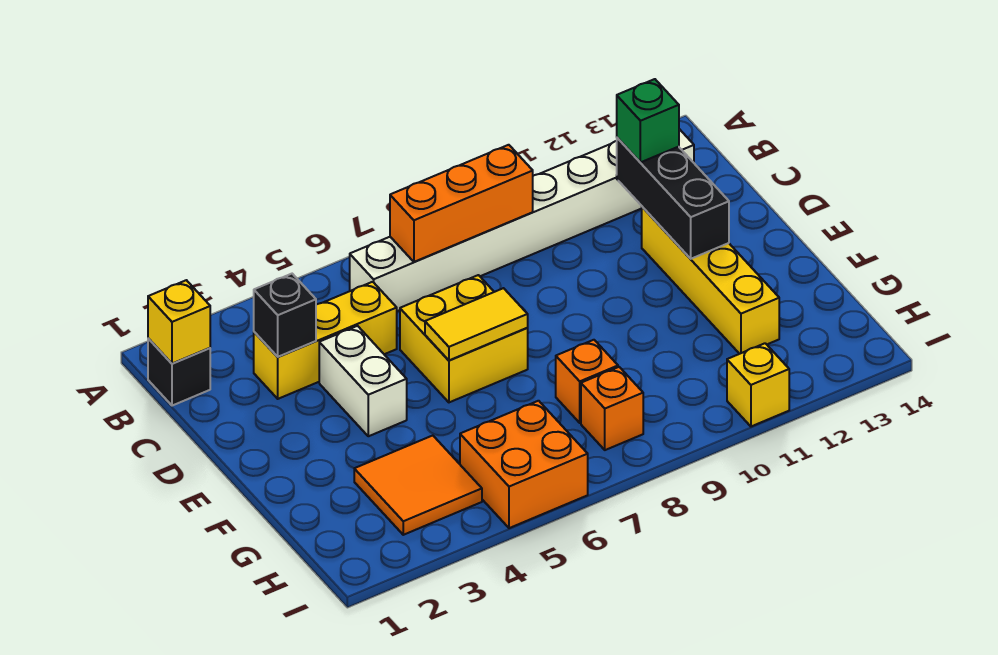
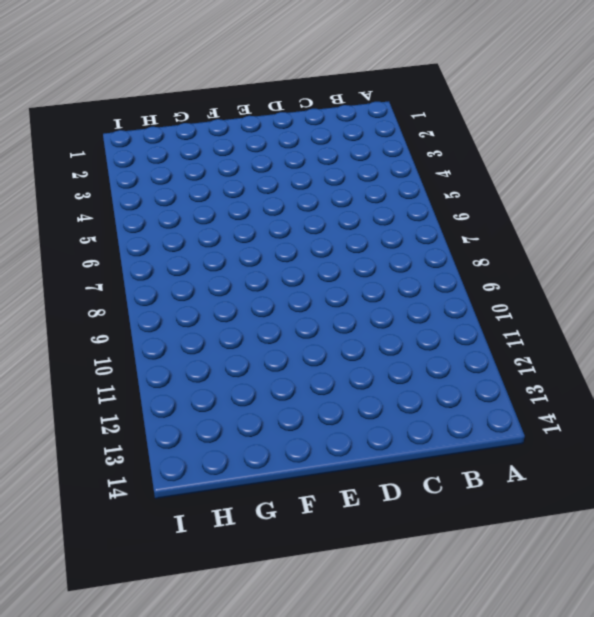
none -> black brick B1 level 1
none -> white brick B6:B13 level 1
none -> yellow brick C3:C5 level 1

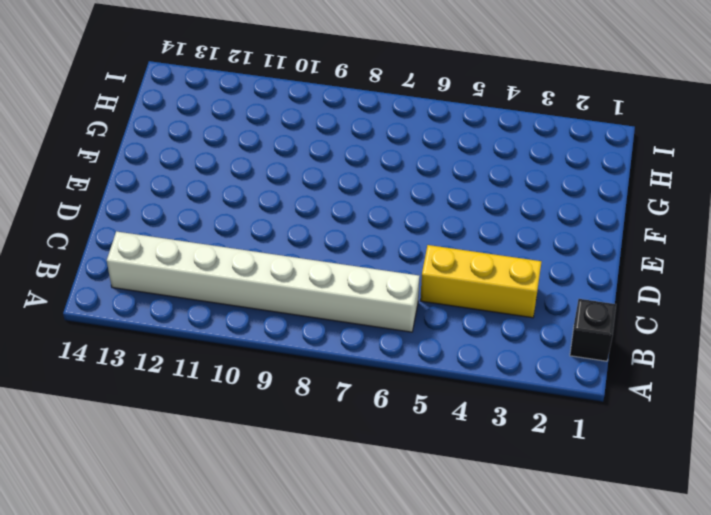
none -> white brick D4:E4 level 1
none -> yellow brick D6:E7 level 1
none -> yellow brick D12:G12 level 1

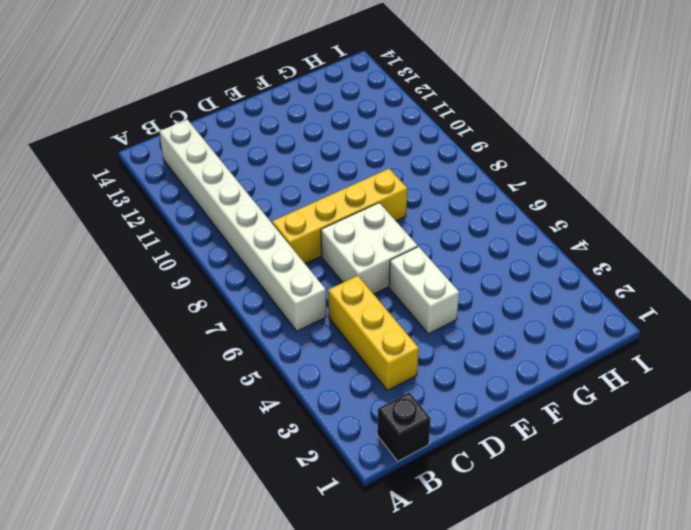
yellow brick C8:F8 level 1 -> yellow brick D12:G12 level 1
white brick D6:E7 level 1 -> yellow brick D6:E7 level 1
white brick E4:E5 level 1 -> white brick D4:E4 level 1
none -> orange tile G3:H4 level 1
none -> orange brick G8 level 1
none -> orange brick H5:I6 level 1

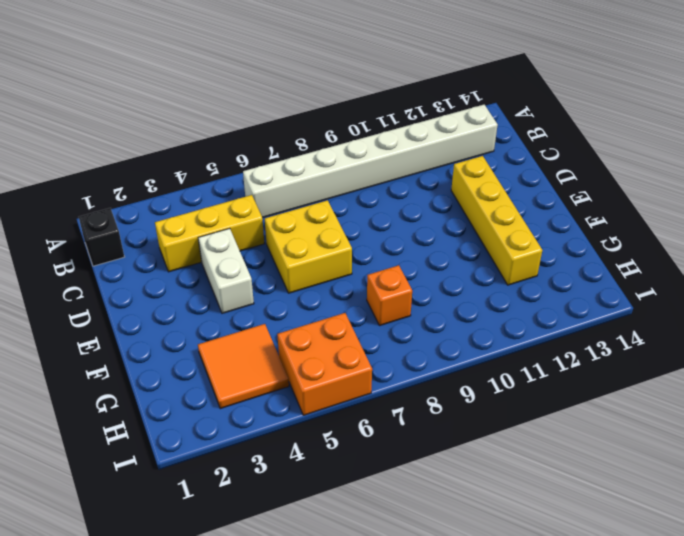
none -> orange brick H8 level 1
none -> yellow brick I11 level 1
none -> yellow brick B1 level 2

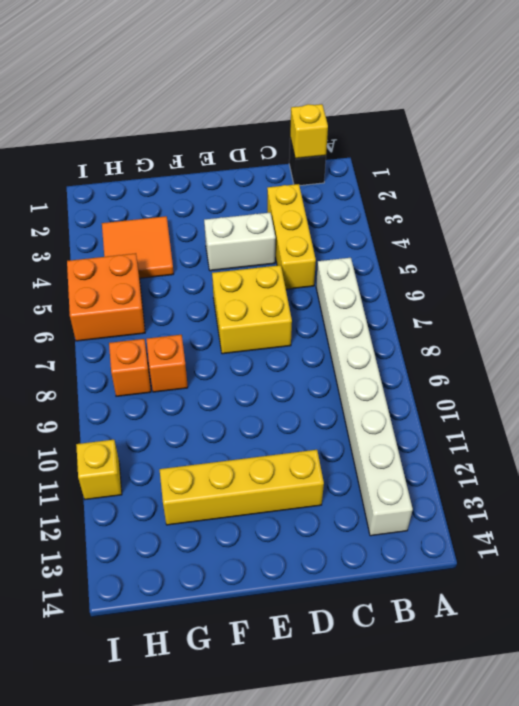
none -> orange brick B7:B9 level 2
none -> black brick C3 level 2
none -> black brick C12:E12 level 2

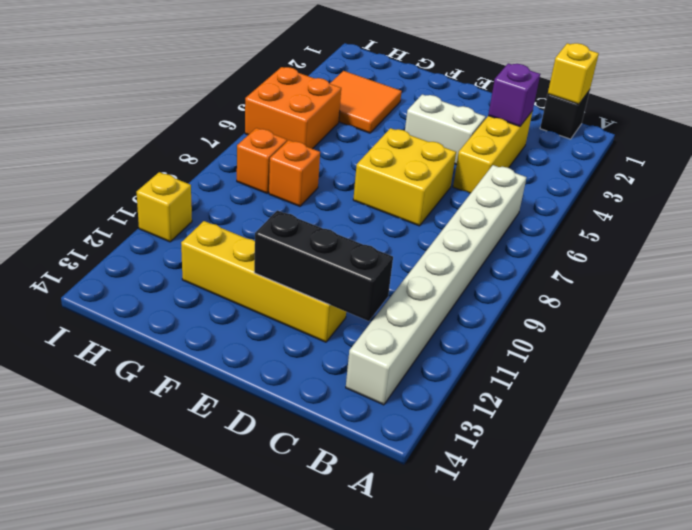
purple brick C3 level 2 -> black brick C3 level 2
none -> orange brick B7:B9 level 2
none -> yellow tile E6:E7 level 2
none -> green brick C12 level 3

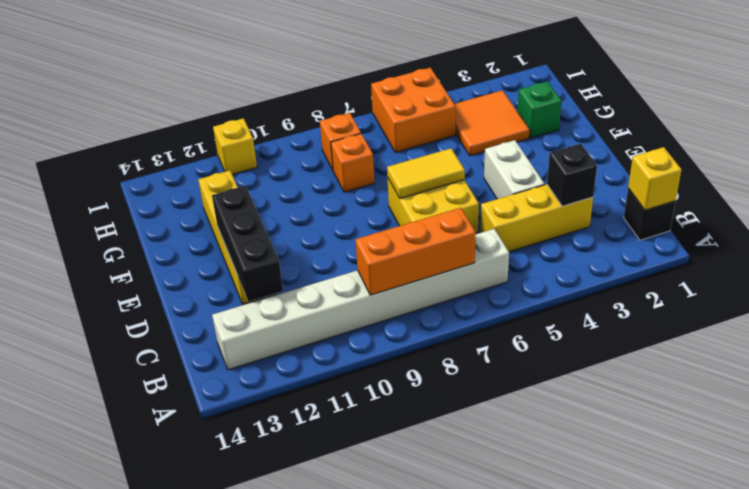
green brick G2 level 1 -> green brick C12 level 3

